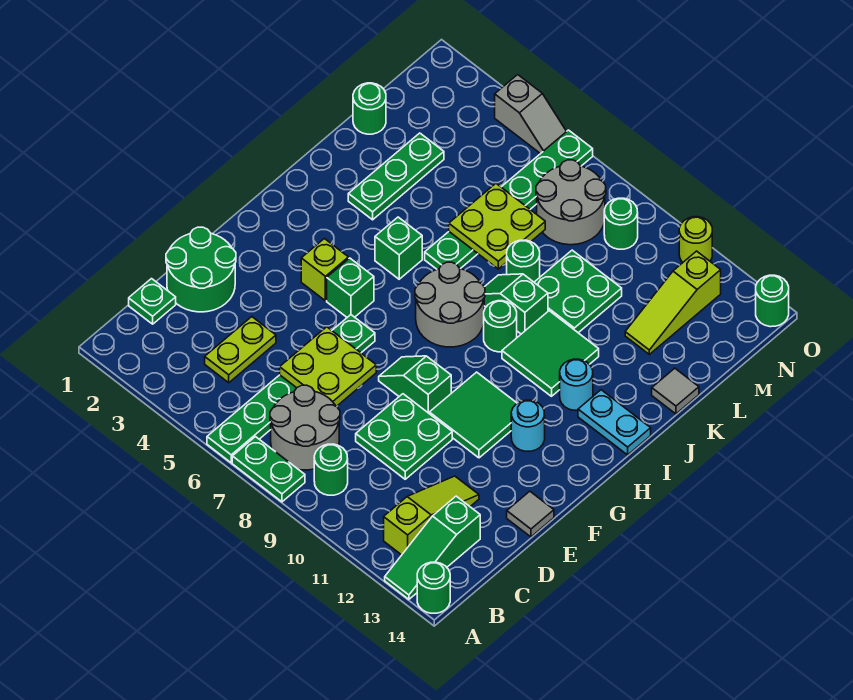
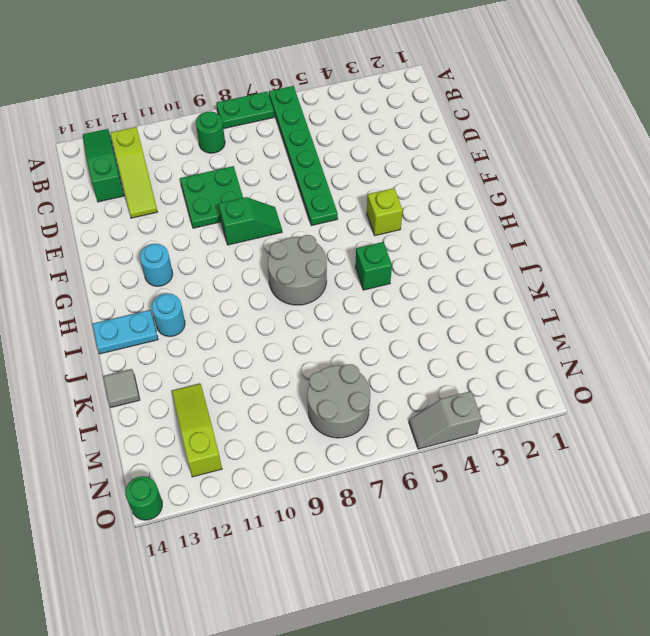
none -> green round brick A14 level 1
none -> grey round brick B7:C8 level 1
none -> green plate C1 level 1
none -> lime plate C4:D4 level 1

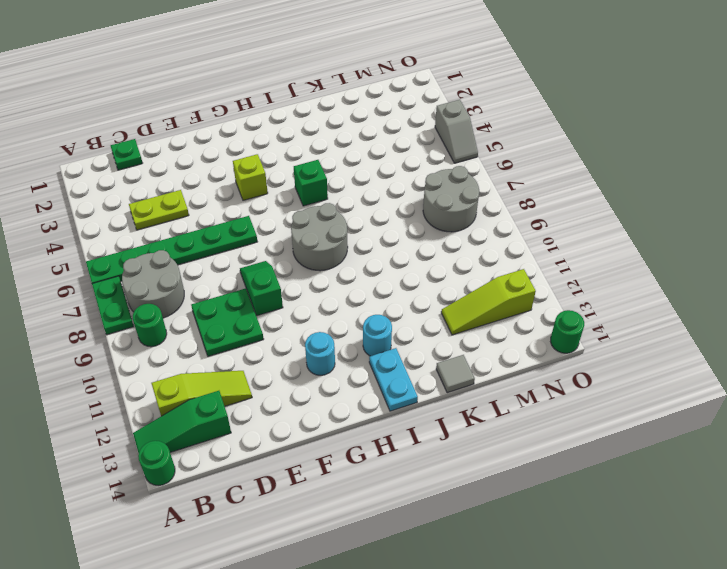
none -> green round brick D1:E2 level 1
none -> grey tile E14 level 1
none -> green tile F10:G11 level 1
none -> green brick G5 level 1

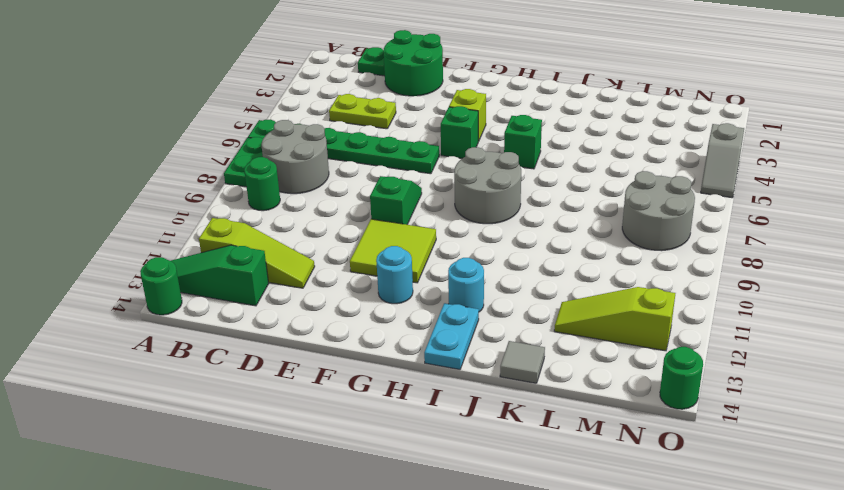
lime tile F10:G11 level 1 -> green tile F10:G11 level 1
none -> green plate D9:E10 level 1
none -> grey tile E14 level 1
none -> green round brick I9 level 1
none -> green tile I10:J11 level 1

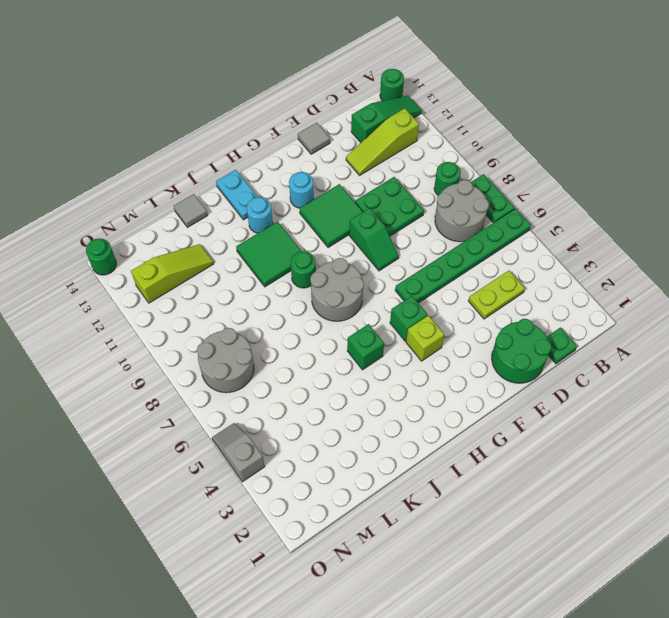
none -> green plate J3:L3 level 1
none -> green plate J6:O6 level 1
none -> green slope J8:J9 level 1 top 9
none -> green round brick K8 level 1

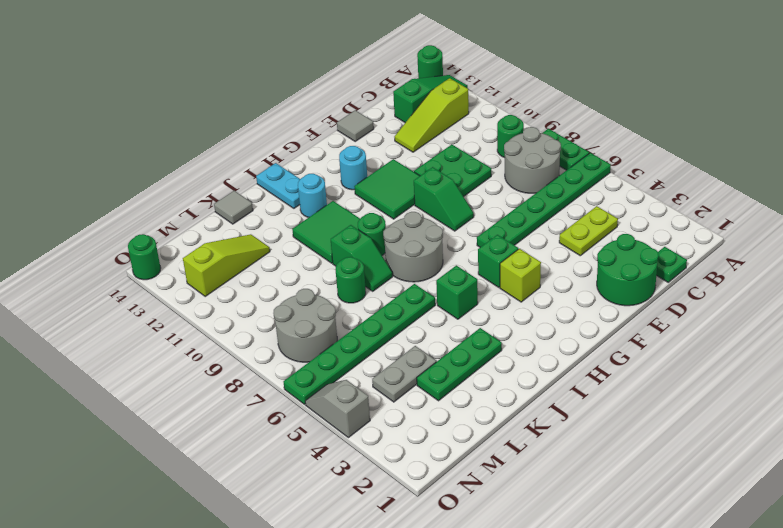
grey plate L4:M4 level 1 -> none
none -> green plate K9:L10 level 1
none -> green round brick L1 level 1
none -> green round brick N9 level 1
none -> lime round brick O11 level 1

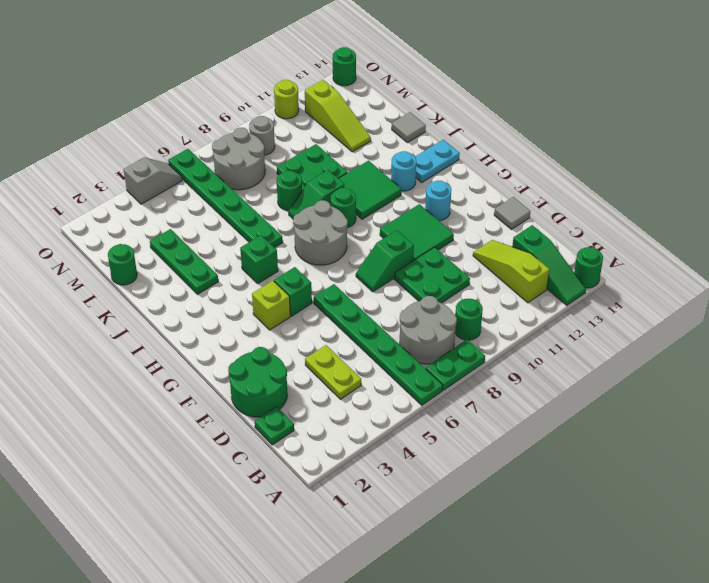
grey round brick N9 level 1 -> green round brick N9 level 1
none -> lime plate D6:E7 level 2
none -> lime plate K6:L7 level 2

